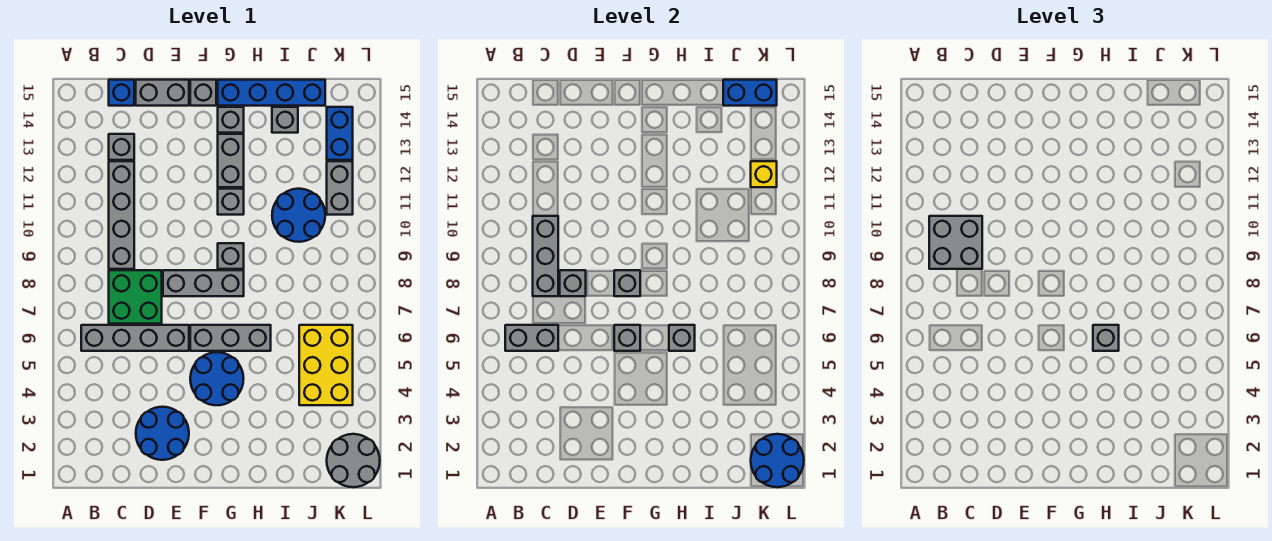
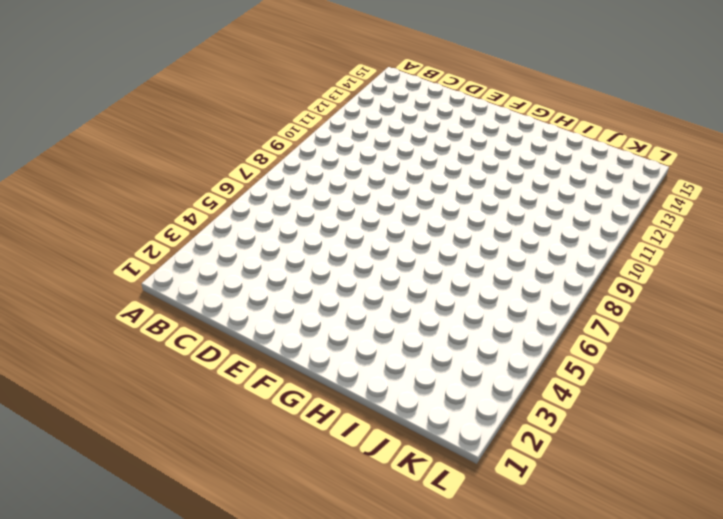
none -> grey brick B6:E6 level 1
none -> green brick C7:D8 level 1
none -> grey brick C9:C12 level 1
none -> grey brick C13 level 1

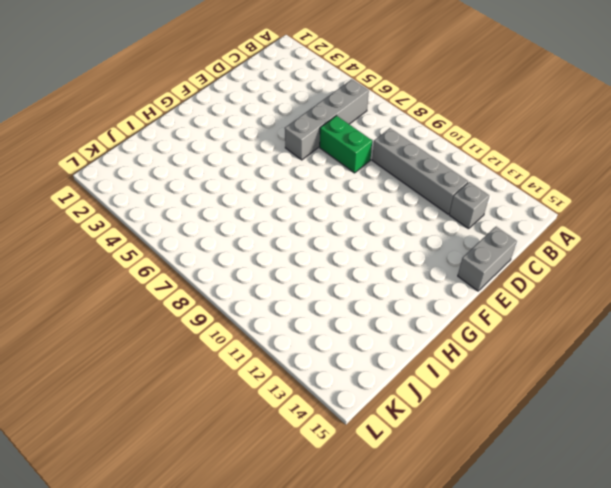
green brick D7:D8 level 1 -> green brick C7:D8 level 1
none -> blue brick C15 level 1
none -> blue round brick D2:E3 level 1
none -> grey brick E8:G8 level 1
none -> blue round brick F4:G5 level 1

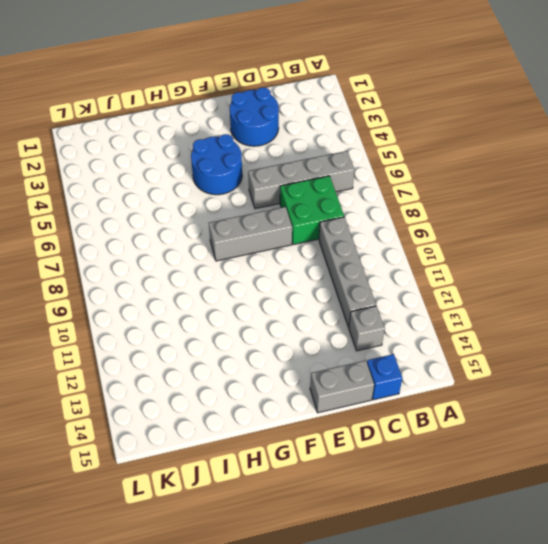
none -> grey brick F6:H6 level 1
none -> grey brick F15 level 1
none -> grey brick G9 level 1
none -> grey brick G11 level 1

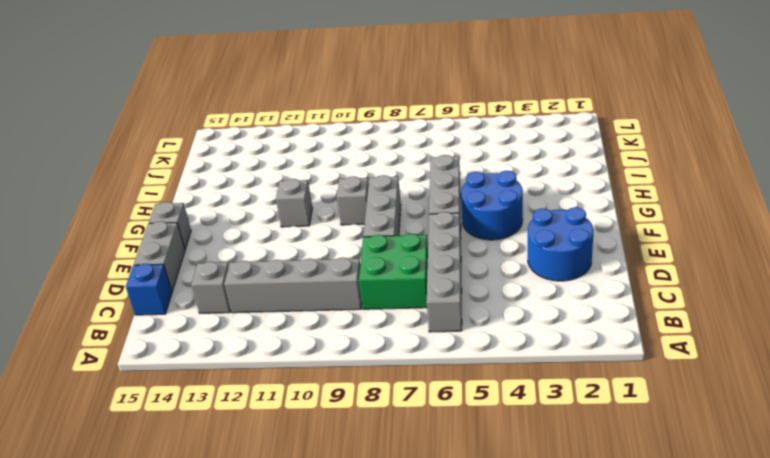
none -> grey brick G12:G13 level 1
none -> grey brick G14 level 1
none -> blue brick G15:J15 level 1
none -> blue round brick I10:J11 level 1

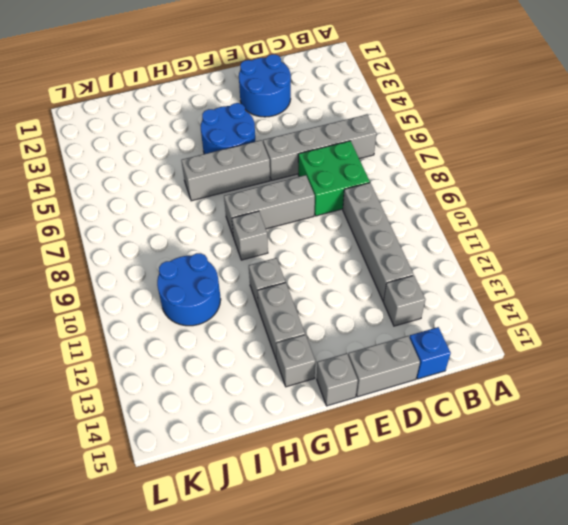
none -> blue brick G15:J15 level 1
none -> grey brick I14 level 1
none -> yellow brick J4:K6 level 1
none -> grey round brick K1:L2 level 1

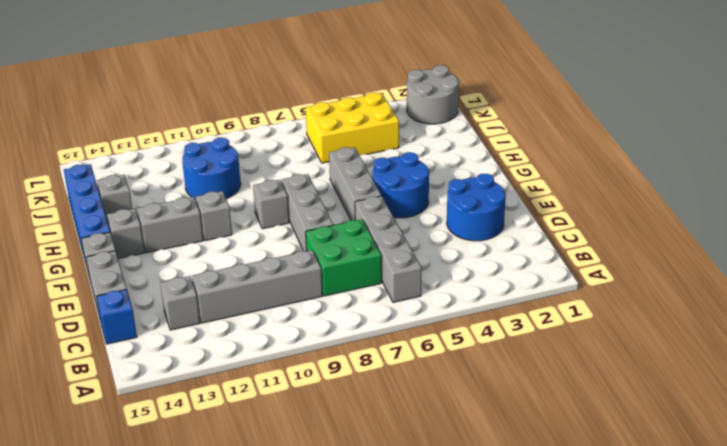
none -> grey brick K11:K12 level 1
none -> blue brick K13:K14 level 1
none -> grey brick B6:C6 level 2
none -> grey brick C8:C10 level 2

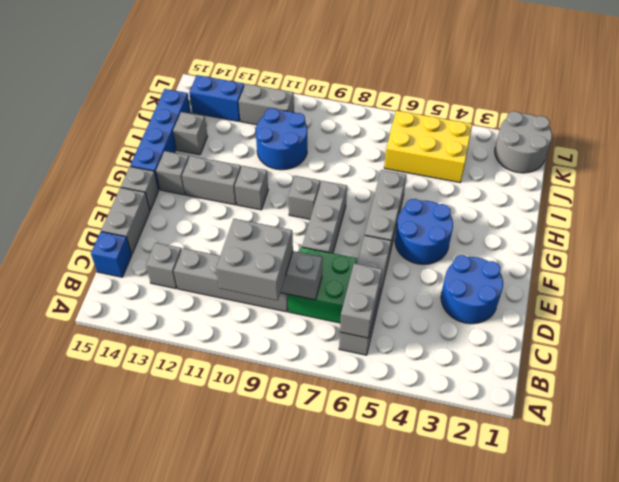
none -> grey brick D8 level 2
none -> grey brick F6 level 2
none -> grey brick F8 level 2
none -> grey brick H6 level 2

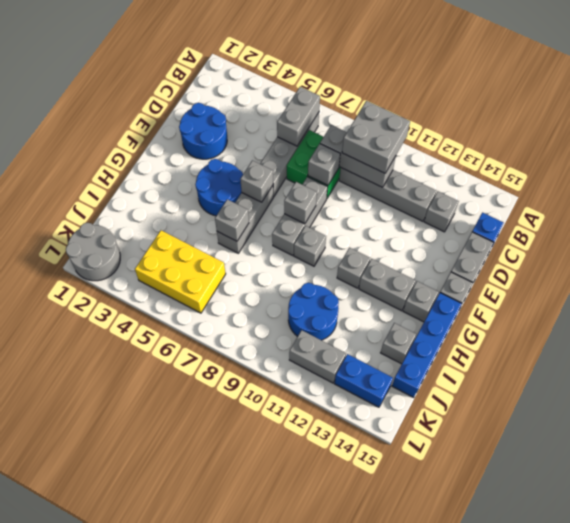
none -> blue brick J15:K15 level 2
none -> blue round brick K1:L2 level 2
none -> yellow brick K12 level 2
none -> grey brick H6 level 3

